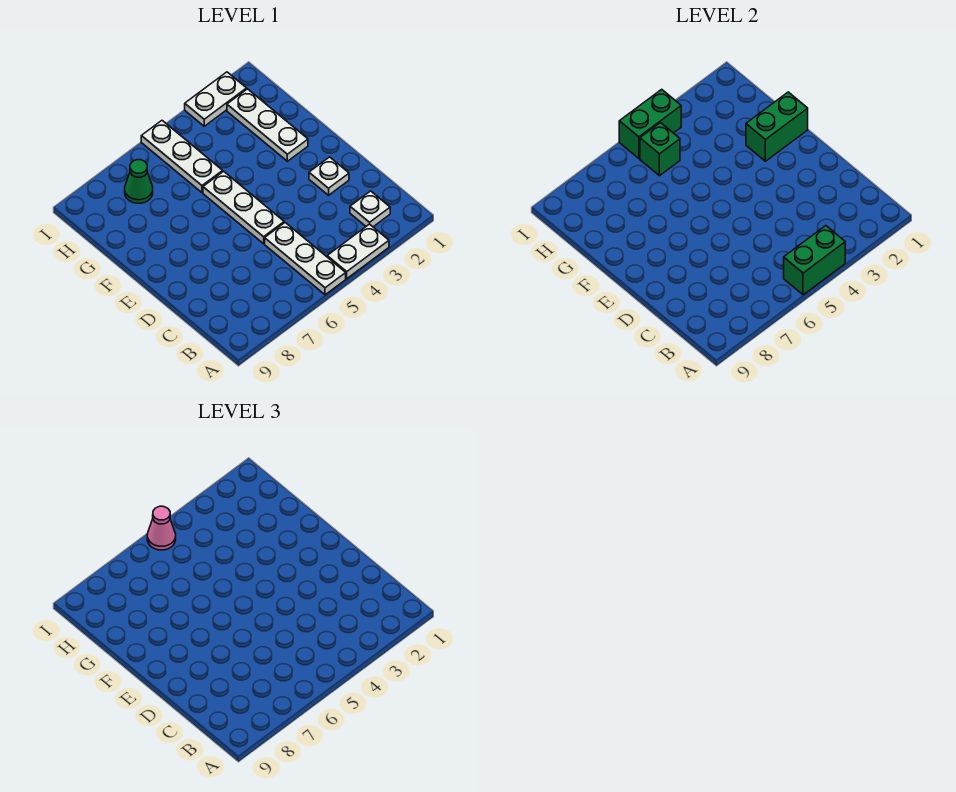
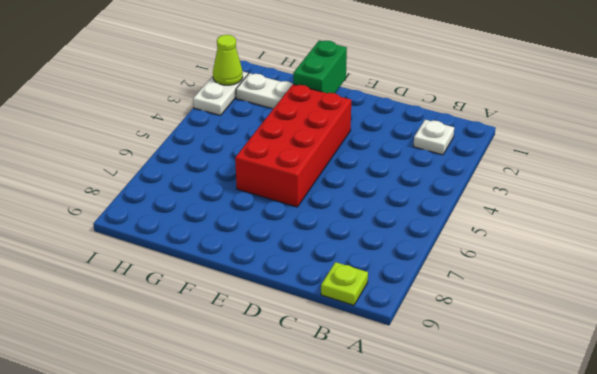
lime plate B9 level 1 -> none
red brick E3:F6 level 1 -> white plate D5:F5 level 1
lime cone I2 level 2 -> none
none -> white plate A3:A4 level 1
none -> white plate A5:C5 level 1
none -> white plate D2 level 1

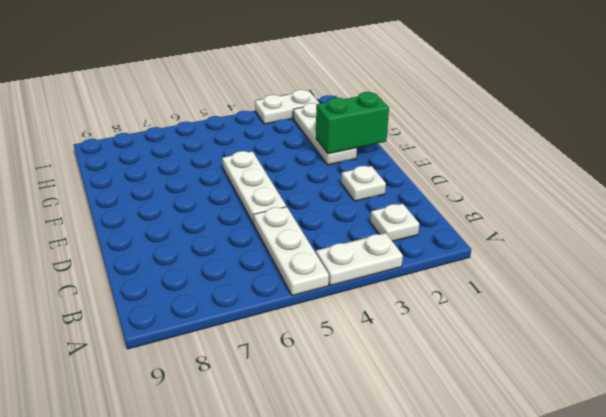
none -> white plate G5:I5 level 1
none -> green cone H7 level 1
none -> green brick A4:A5 level 2

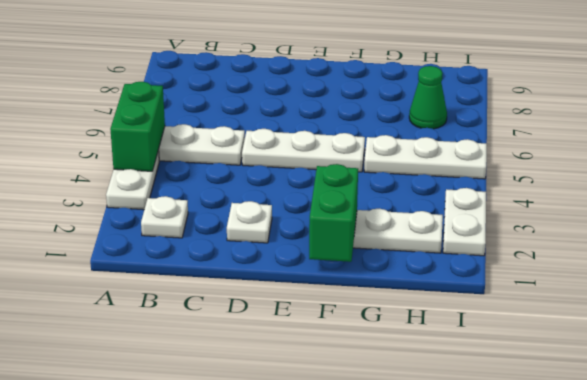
none -> green brick H5 level 2
none -> green brick I4:I5 level 2
none -> pink cone I5 level 3

